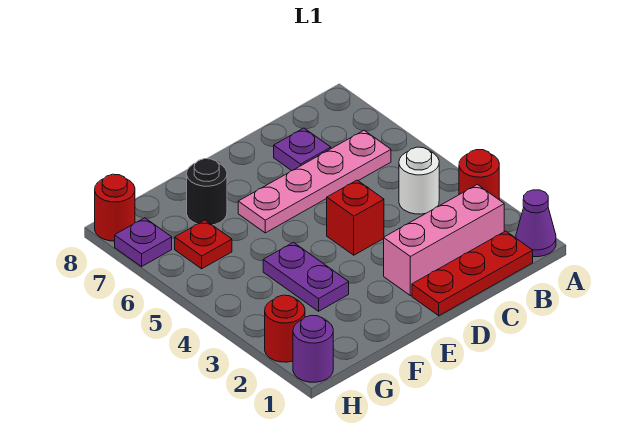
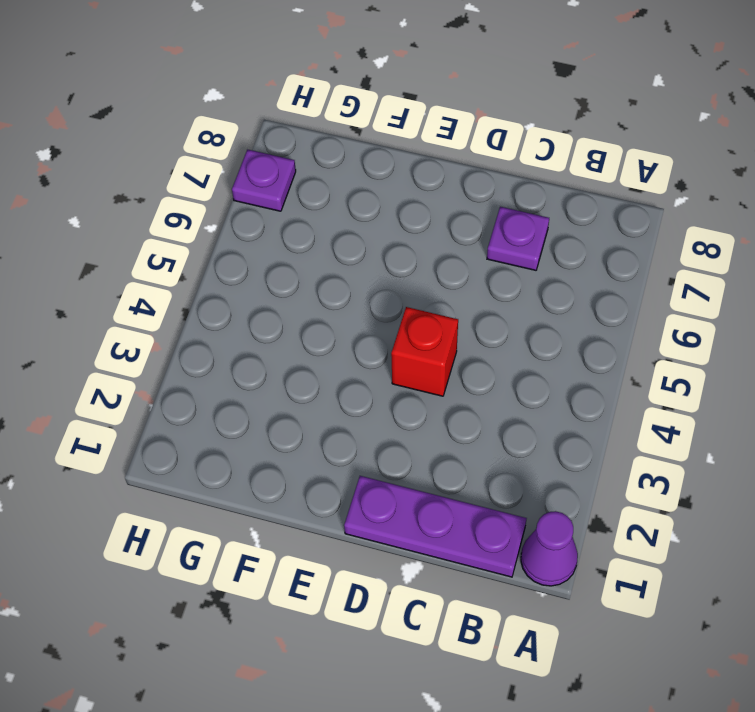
purple plate B1:D1 level 1 -> red plate B1:D1 level 1
none -> red round brick A3 level 1
none -> pink brick B2:D2 level 1
none -> white round brick B4 level 1

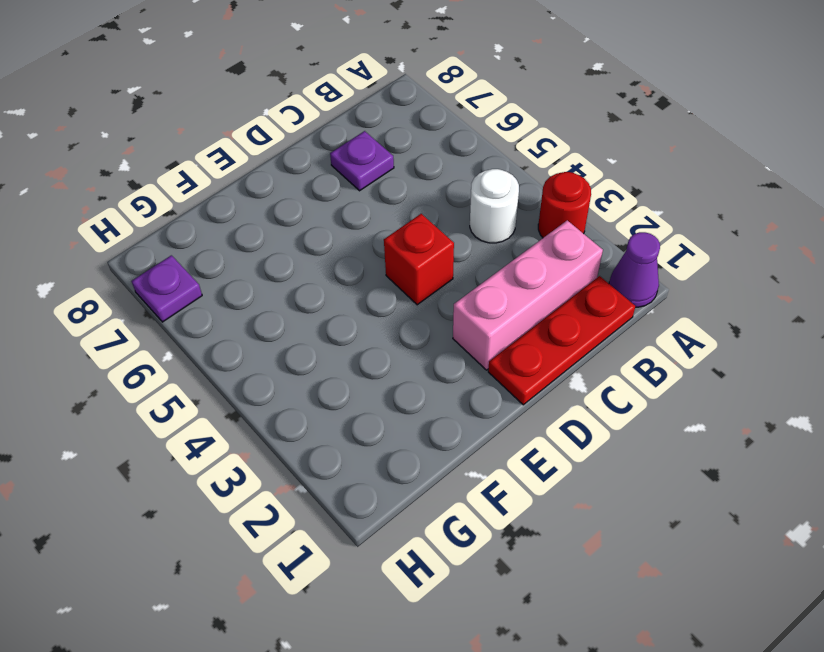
none -> pink plate B6:E6 level 1
none -> purple plate F3:F4 level 1
none -> black round brick F7 level 1

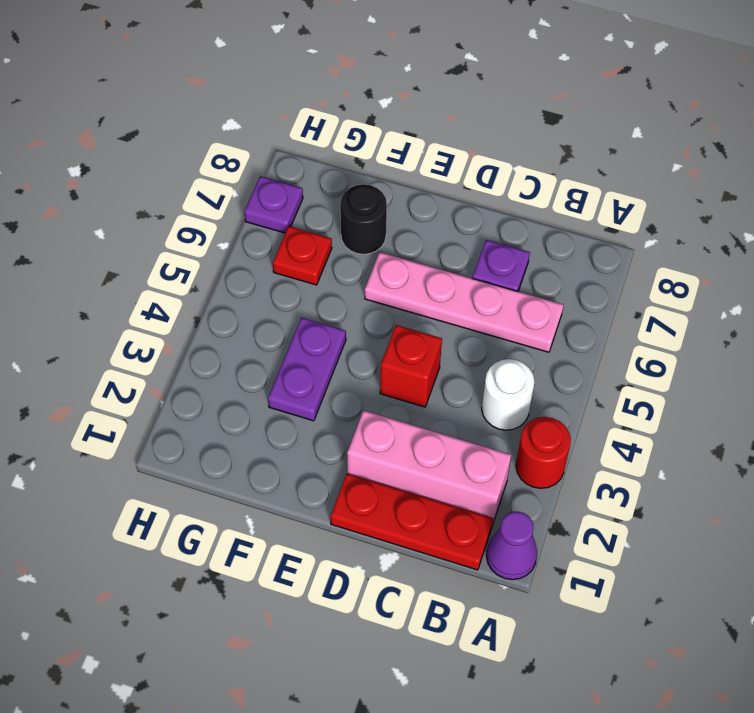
none -> purple round brick H1 level 1
none -> red round brick H2 level 1
none -> red round brick H8 level 1

